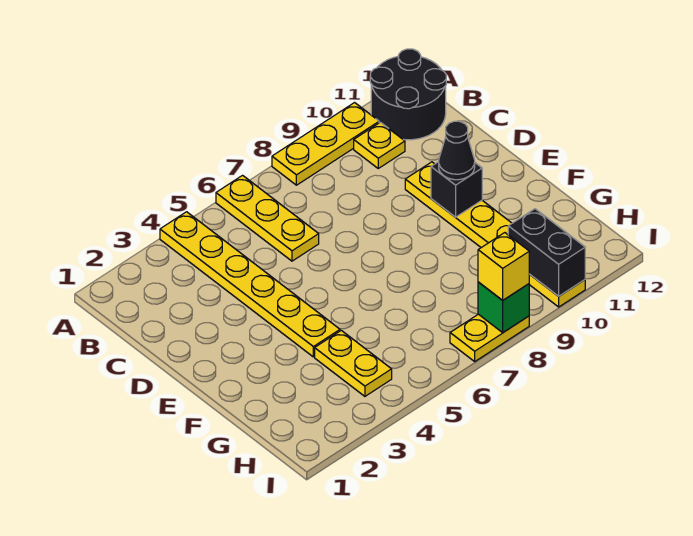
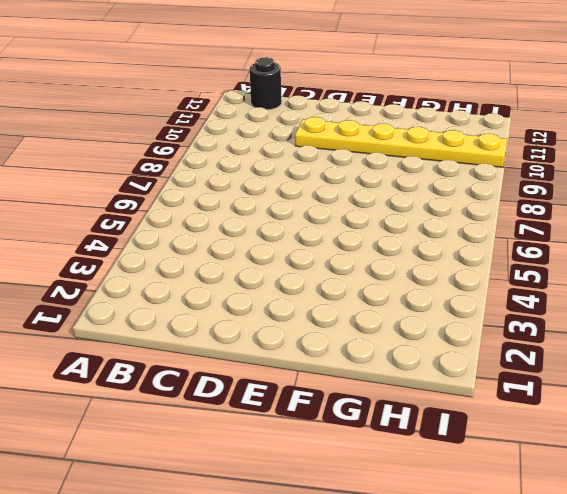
black round brick B12 level 1 -> black round brick A11:B12 level 1
none -> yellow plate A4:F4 level 1
none -> yellow plate A6:C6 level 1
none -> yellow plate A8:A10 level 1

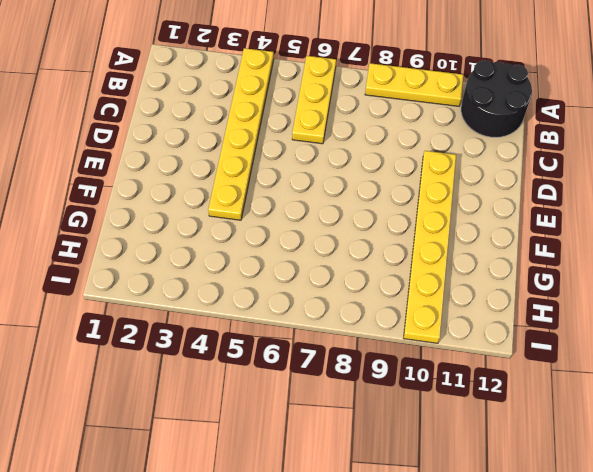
none -> yellow plate B10 level 1
none -> yellow plate G4:H4 level 1
none -> yellow plate I7:I8 level 1

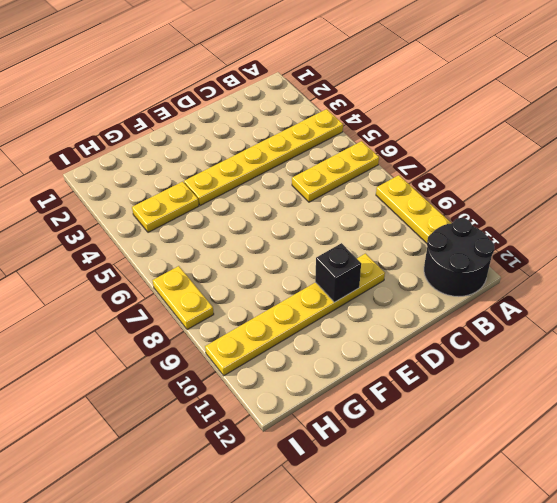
none -> yellow plate B10 level 1
none -> black brick H10:I10 level 2
none -> green brick I8 level 2

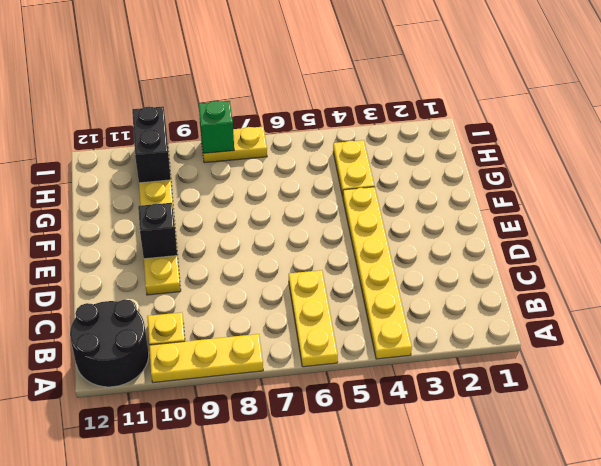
none -> black cone E10 level 3
none -> yellow brick I8 level 3

